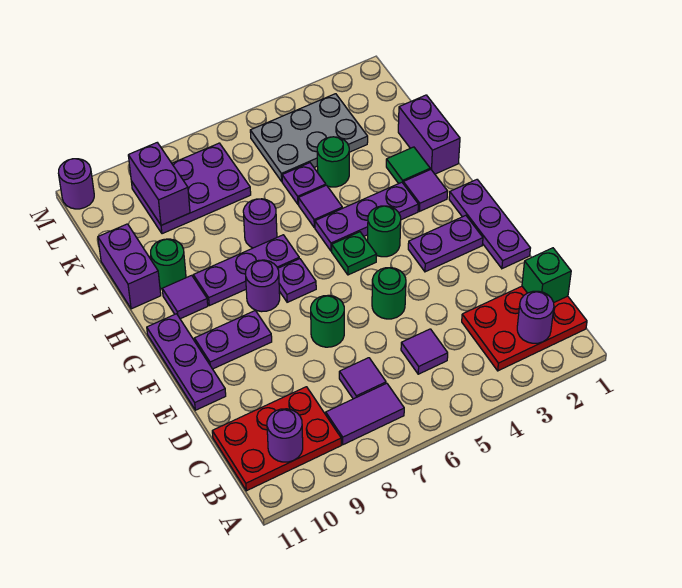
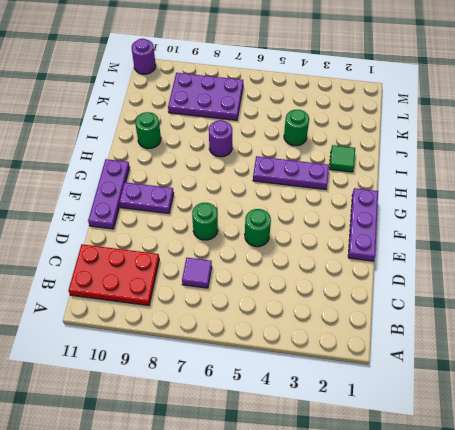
none -> red plate B1:C3 level 1
none -> purple tile B7:B8 level 1
none -> purple tile C5 level 1
none -> purple plate F2:F3 level 1

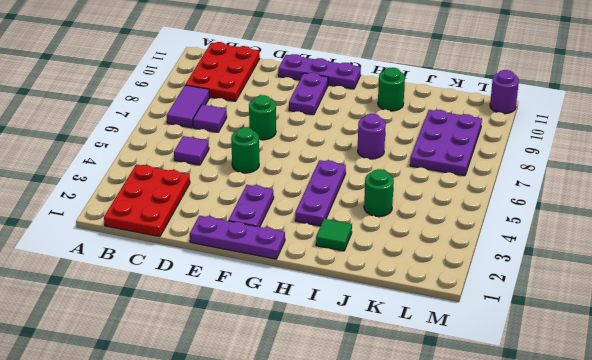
none -> green round brick G4 level 1
none -> green plate G5 level 1
none -> purple plate G7 level 1
none -> purple round brick G8 level 1

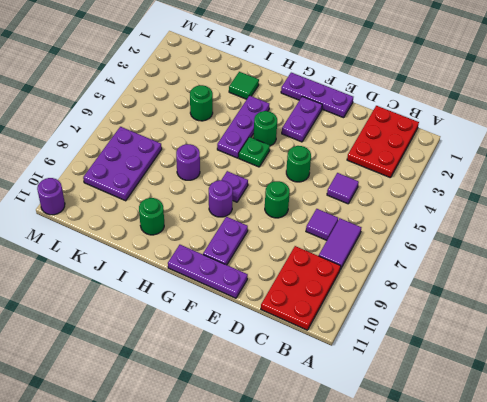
none -> purple tile H2 level 1
none -> purple plate H7:H9 level 1
none -> purple tile H10 level 1
none -> purple brick I1:J1 level 1

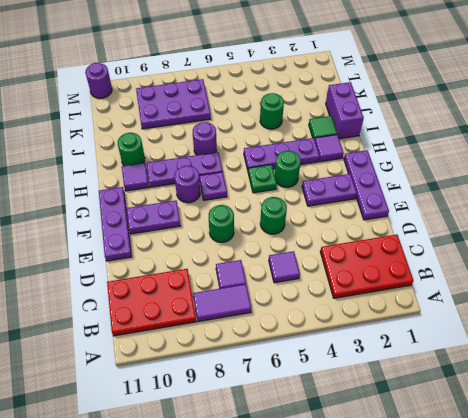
none -> purple tile I5 level 1
none -> purple brick I11:J11 level 1
none -> purple plate J5 level 1
none -> grey plate K3:L5 level 1

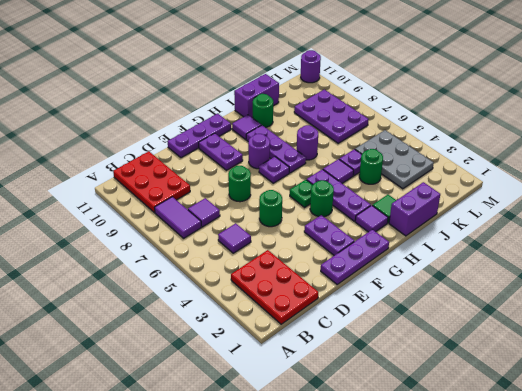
none -> purple round brick B2 level 2
none -> purple round brick B10 level 2
none -> green brick C1 level 2
none -> purple brick K9:L9 level 2

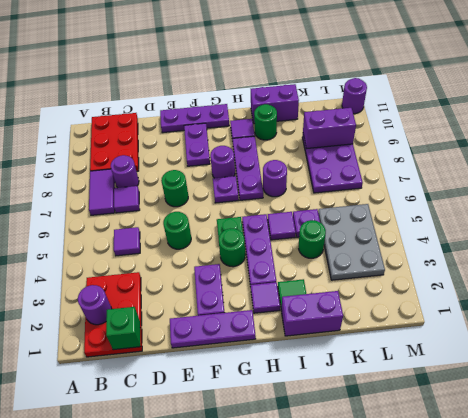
purple round brick C8 level 1 -> purple round brick B10 level 2

